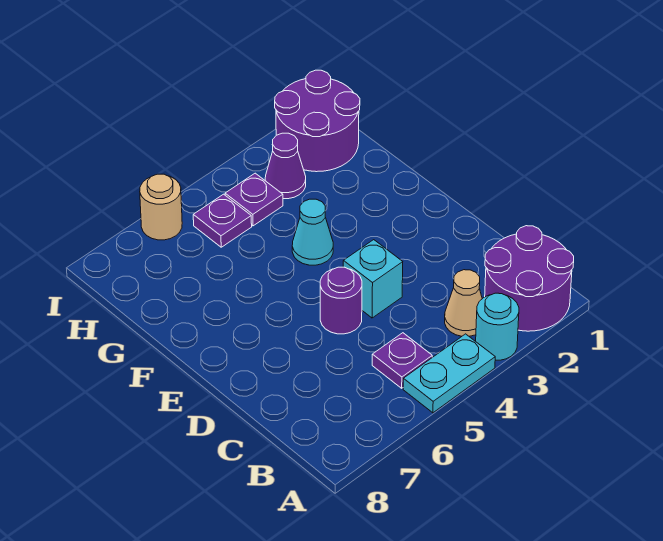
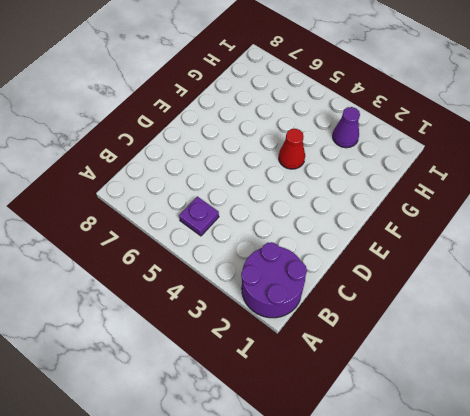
red cone F4 level 1 -> cyan cone F4 level 1
none -> cyan round brick A3 level 1
none -> cyan plate A4:A5 level 1
none -> tan cone B3 level 1

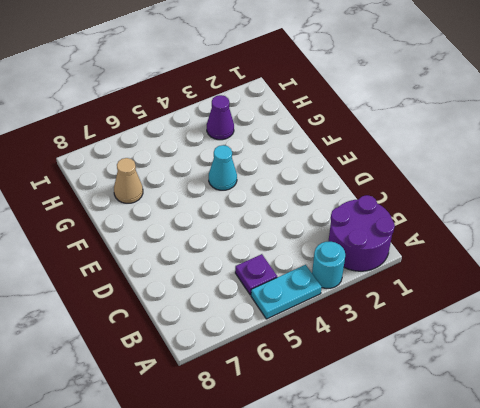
tan cone G7 level 1 -> tan cone B3 level 1
none -> cyan brick D4 level 1
none -> purple round brick D5 level 1
none -> purple round brick H1:I2 level 1

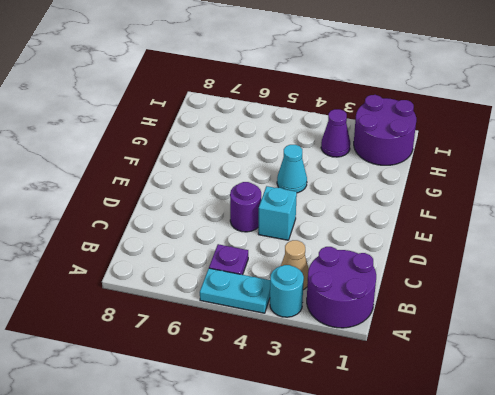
none -> purple plate H4 level 1
none -> purple plate H5 level 1
none -> tan round brick I6 level 1

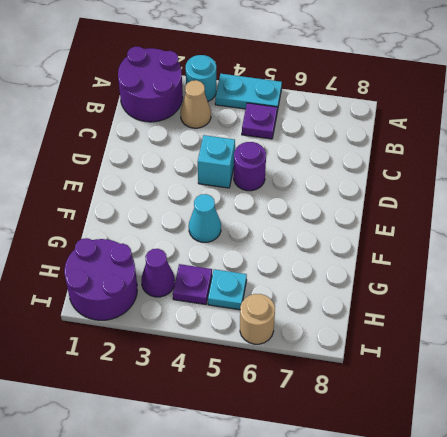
cyan plate H5 level 1 -> purple plate H5 level 1

